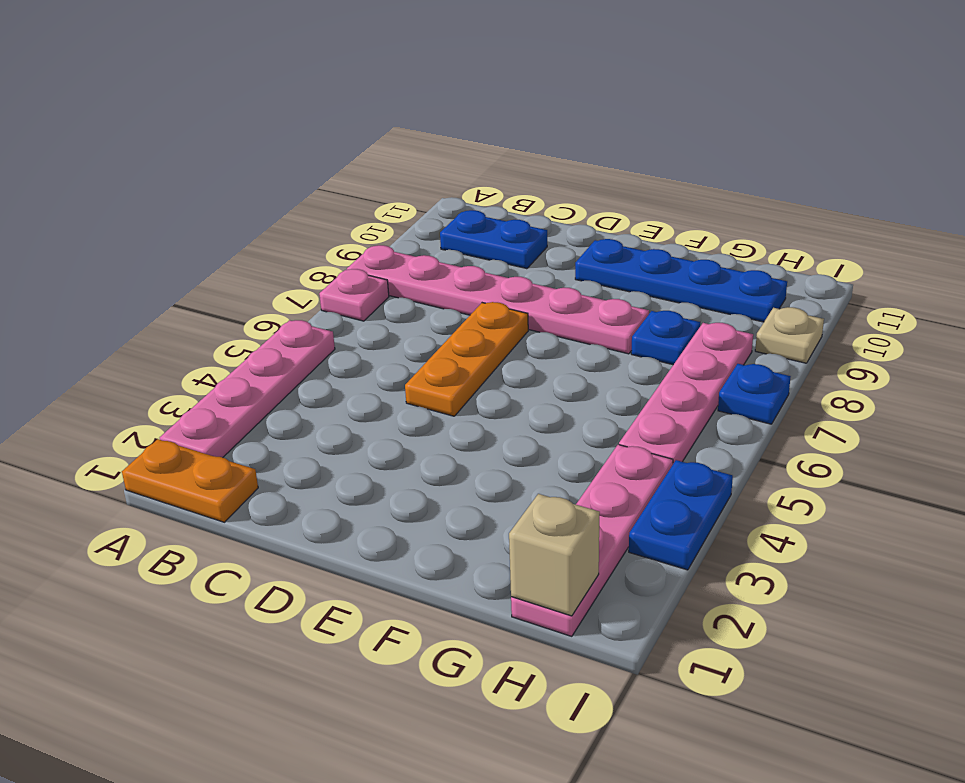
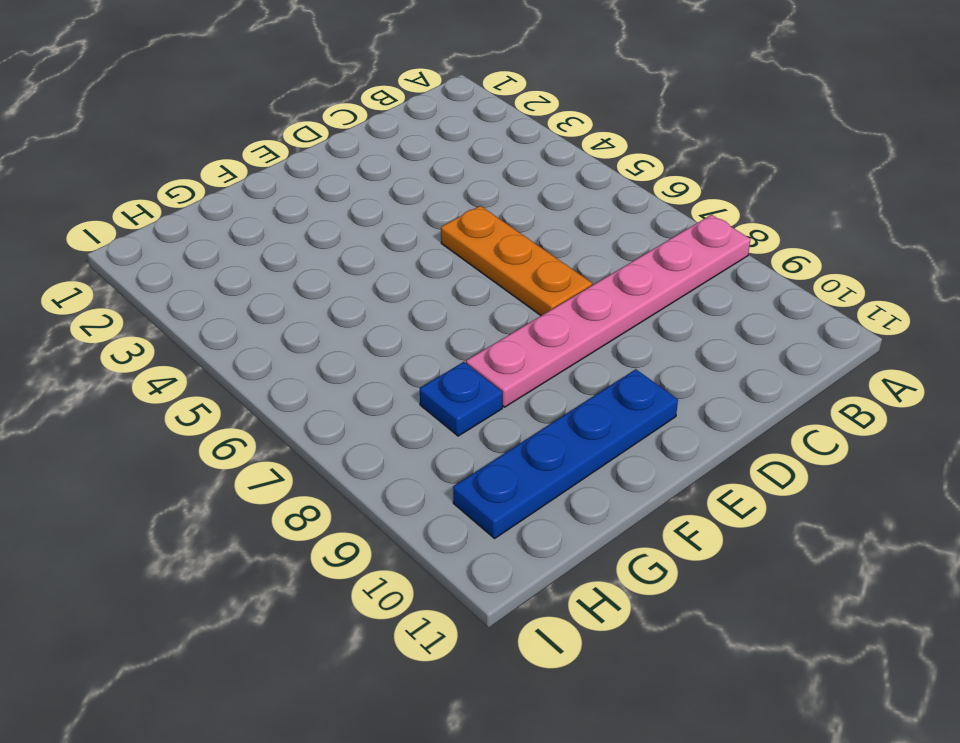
none -> orange plate A1:B1 level 1
none -> pink plate A2:A5 level 1
none -> pink plate A7 level 1

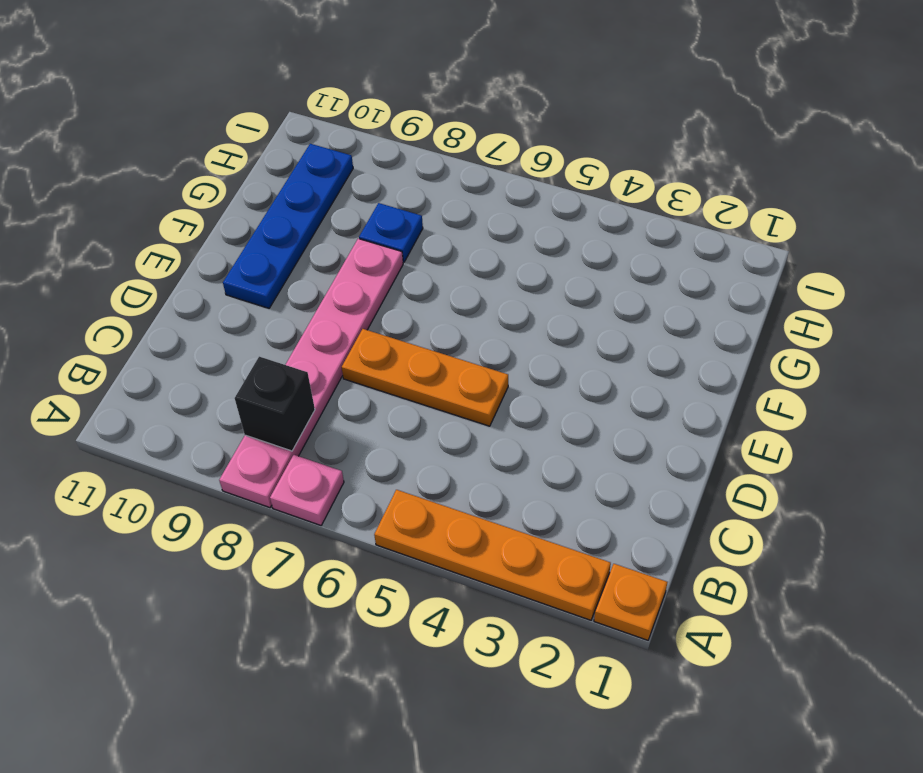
orange plate A1 level 1 -> orange plate A1:B1 level 1
orange plate A2:A5 level 1 -> pink plate A2:A5 level 1
black brick B8 level 2 -> none
none -> blue plate B10:C10 level 1
none -> pink plate H1:H4 level 1
none -> pink plate H5:H8 level 1

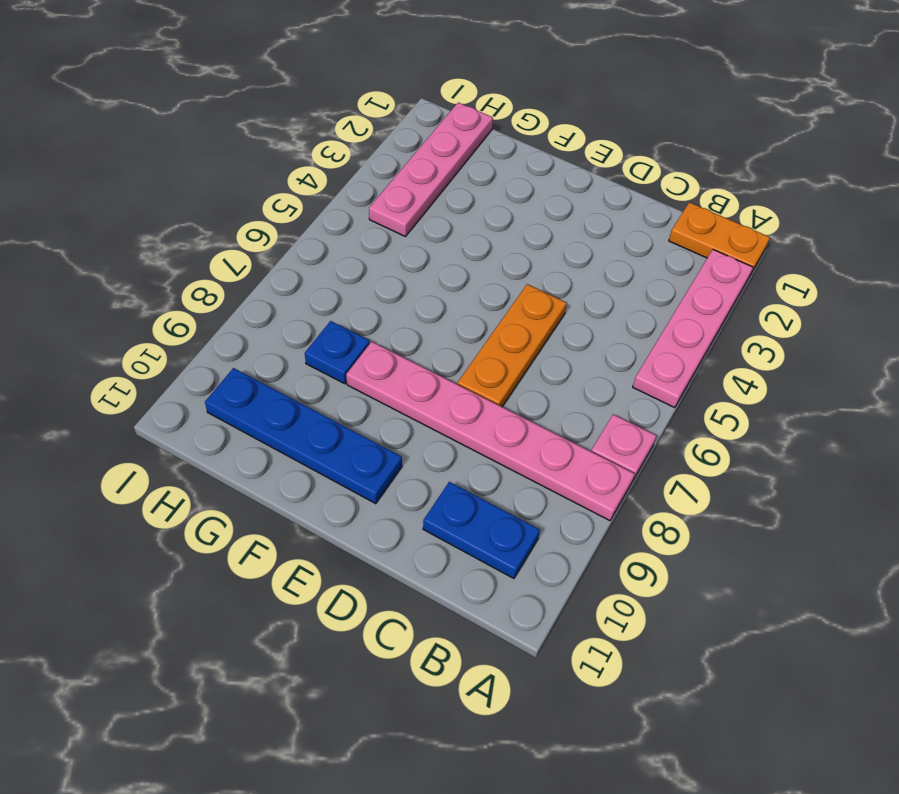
none -> pink plate H5:H8 level 1
none -> blue plate I3:I4 level 1
none -> blue plate I7 level 1

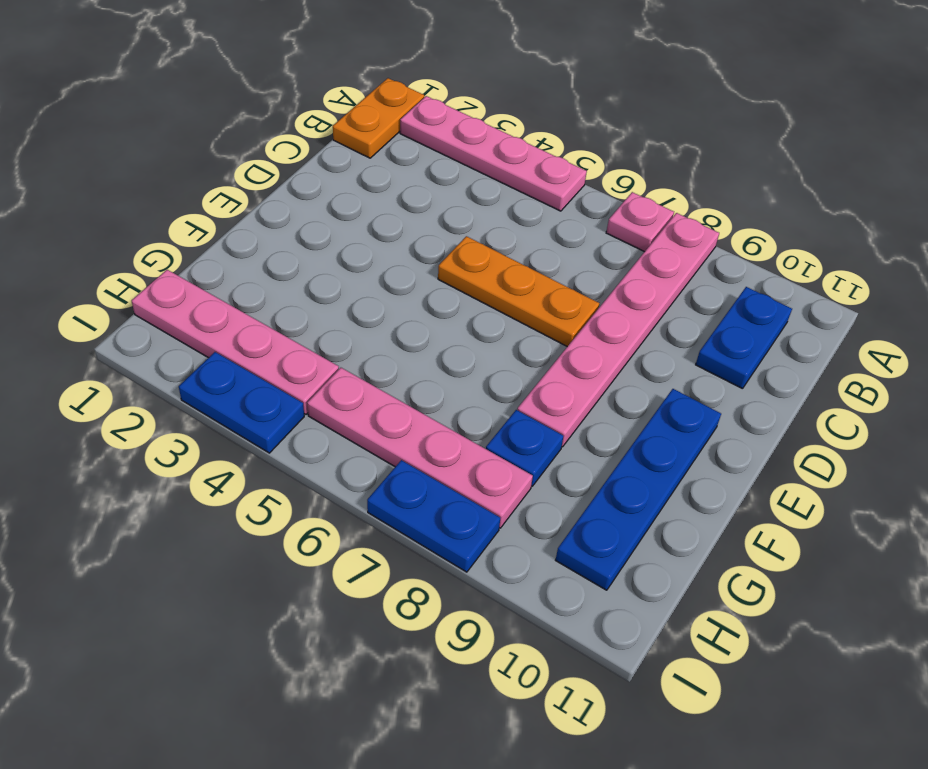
blue plate I7:I8 level 1 -> blue plate I7 level 1
none -> tan plate I9 level 1
none -> tan brick H1 level 2

